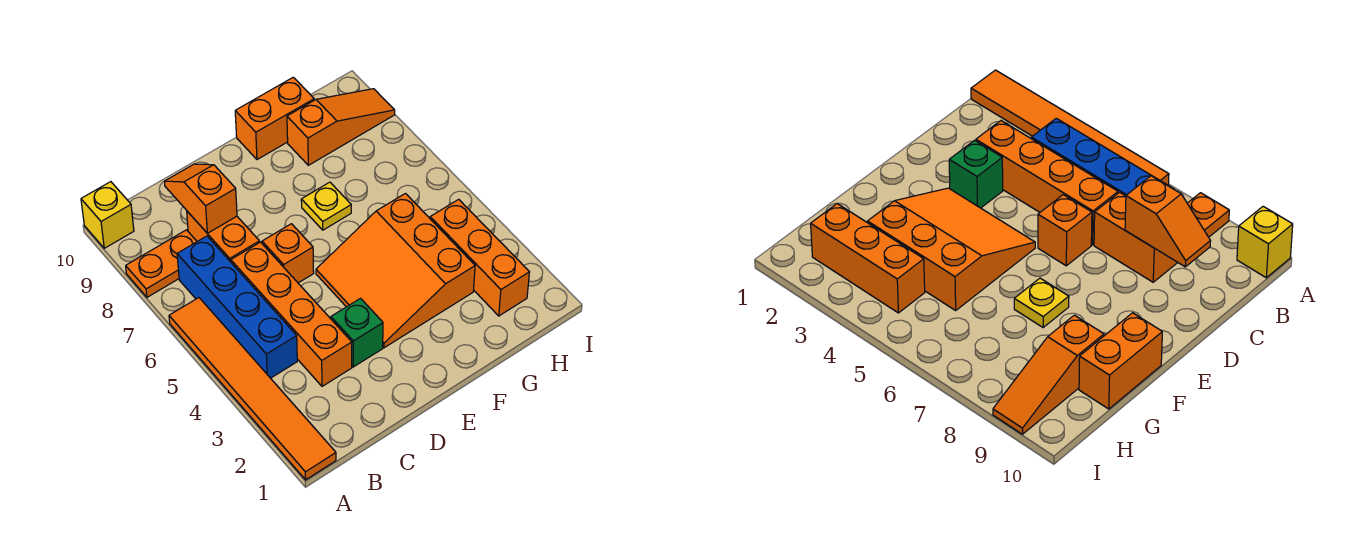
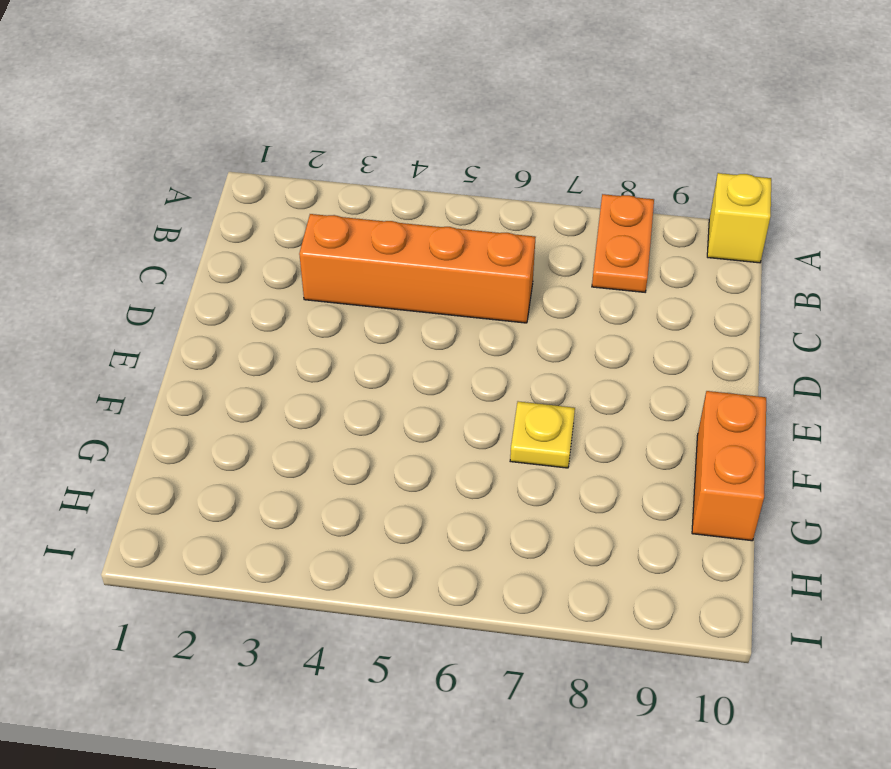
none -> orange tile A1:A6 level 1
none -> blue brick B4:B7 level 1
none -> orange brick C7:C8 level 1

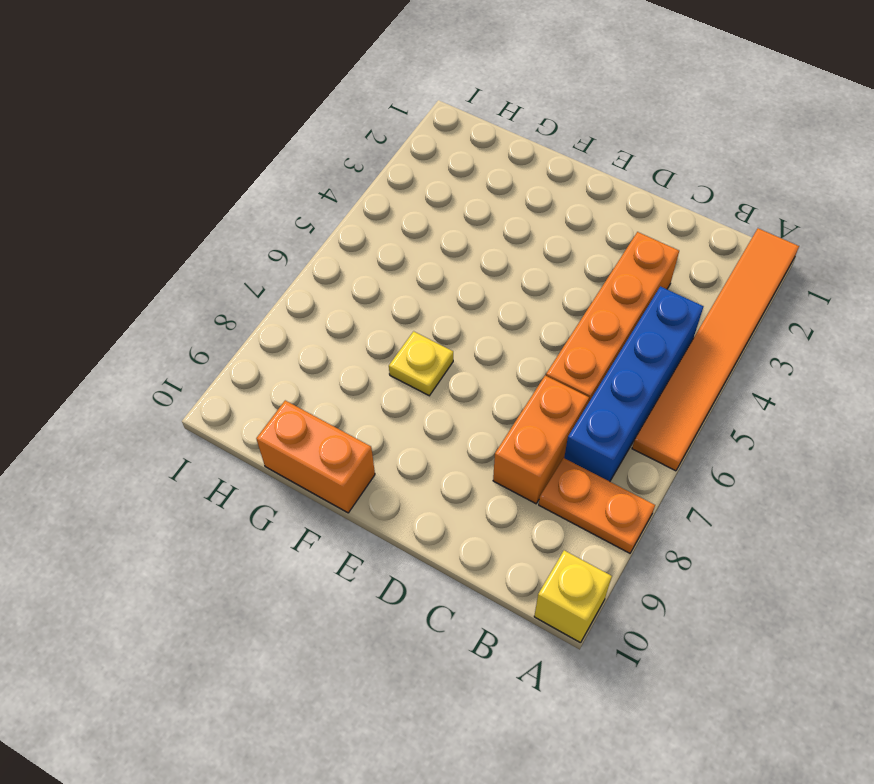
none -> green brick D3 level 1
none -> orange brick D6 level 1
none -> orange slope E3:G5 level 1 top G

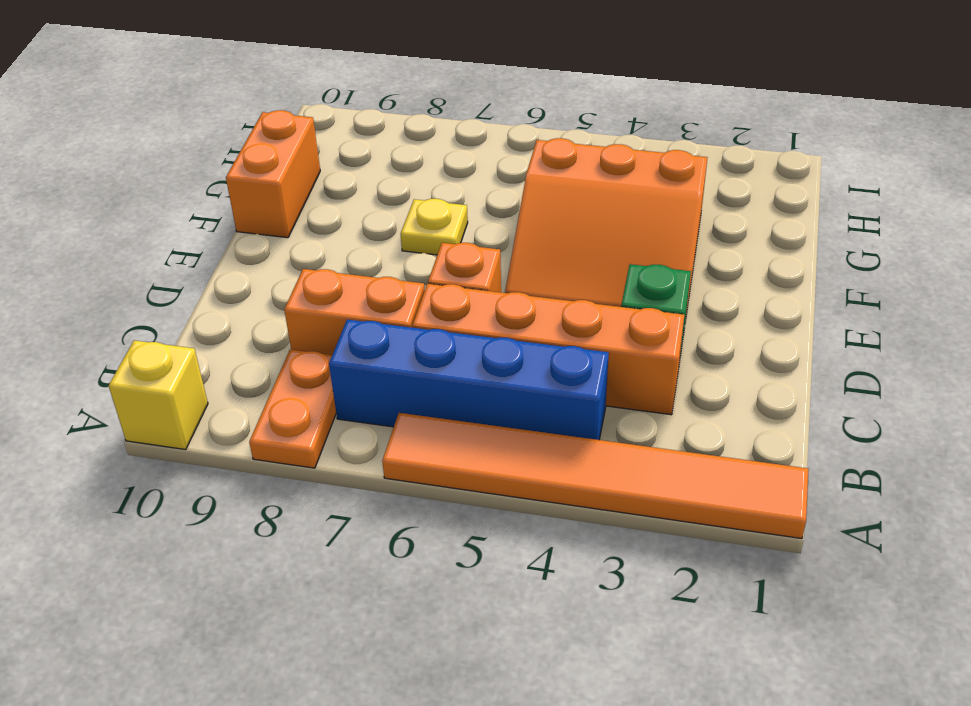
none -> orange slope G9:I9 level 1 top G
none -> orange brick H2:H4 level 1
none -> orange slope C8:C9 level 2 top 8

